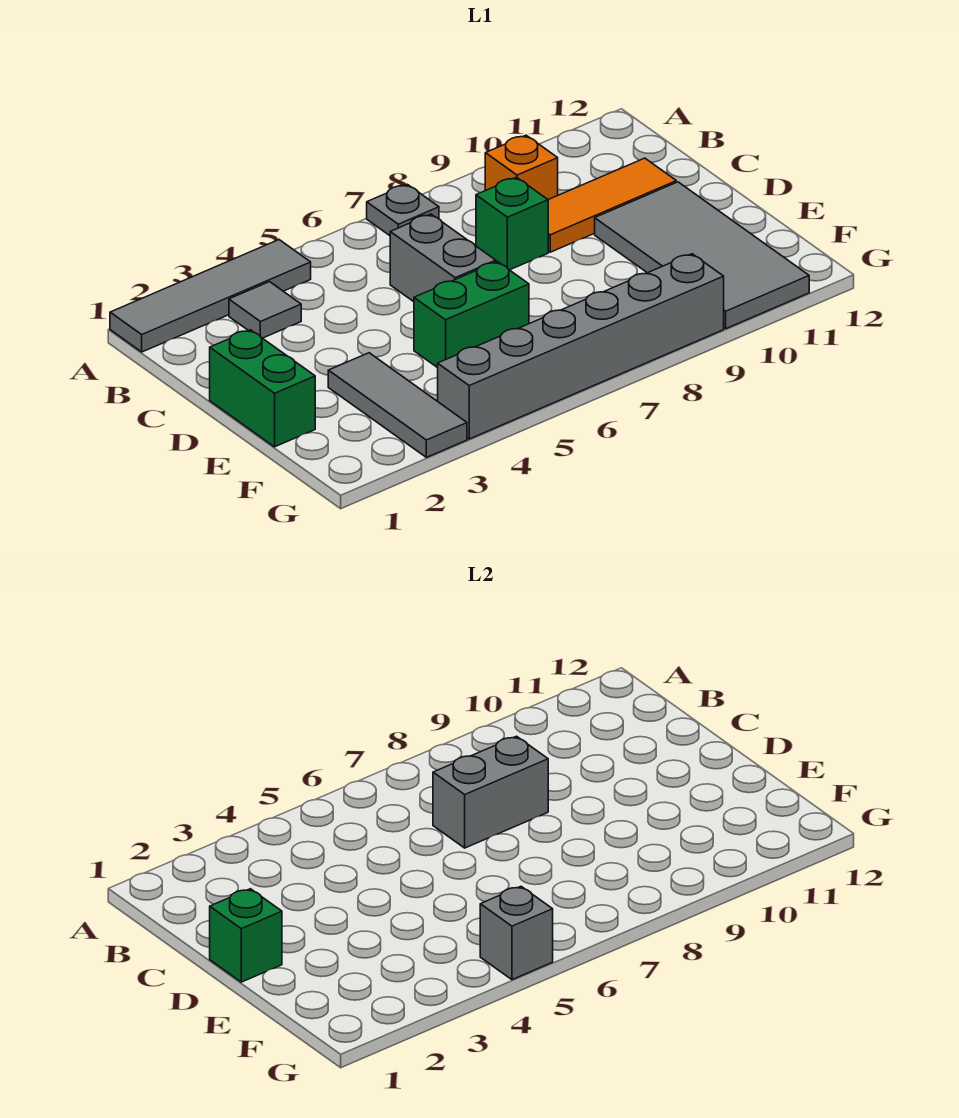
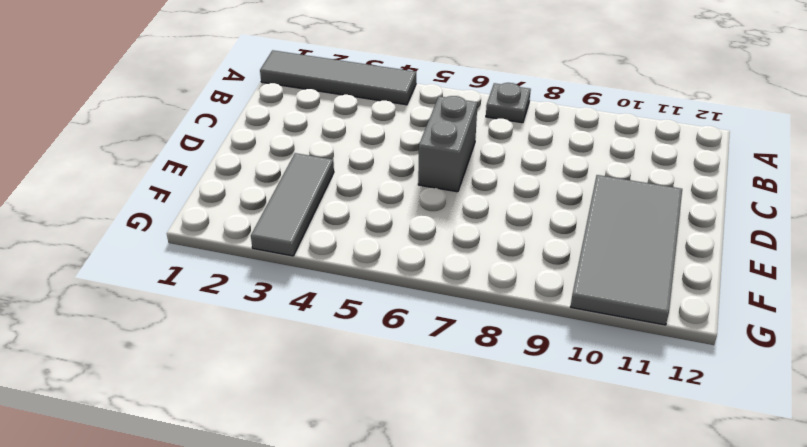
none -> grey tile B3 level 1
none -> orange brick B9 level 1
none -> green brick C8 level 1

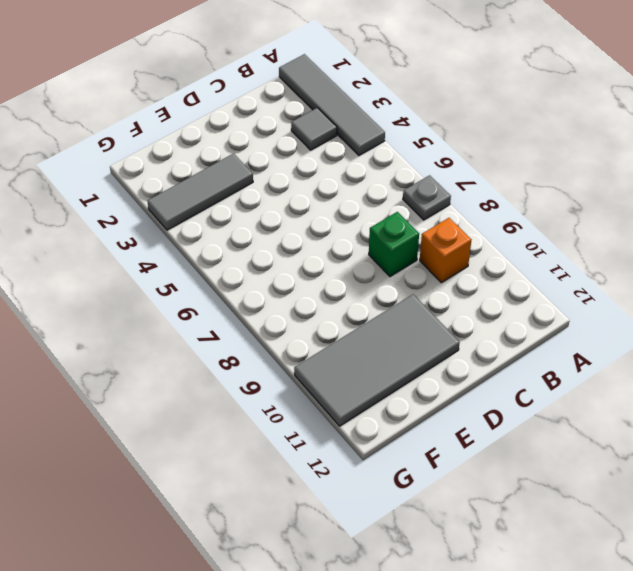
none -> grey brick C6:D6 level 1
none -> orange tile C9:C11 level 1
none -> green brick D1:E1 level 1

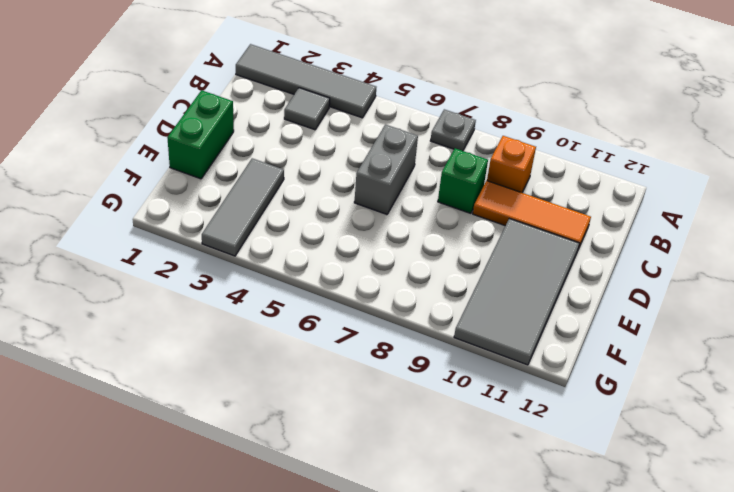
none -> green brick E5:E6 level 1
none -> grey brick G4:G9 level 1
none -> grey brick C7:C8 level 2

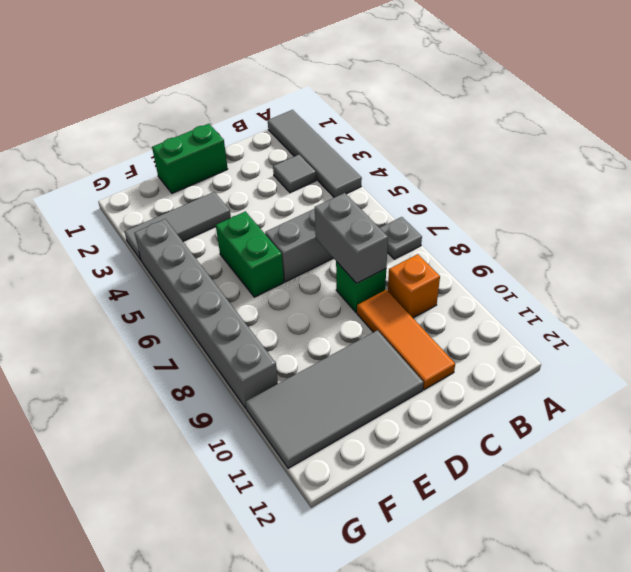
none -> green brick D1 level 2
none -> grey brick G5 level 2

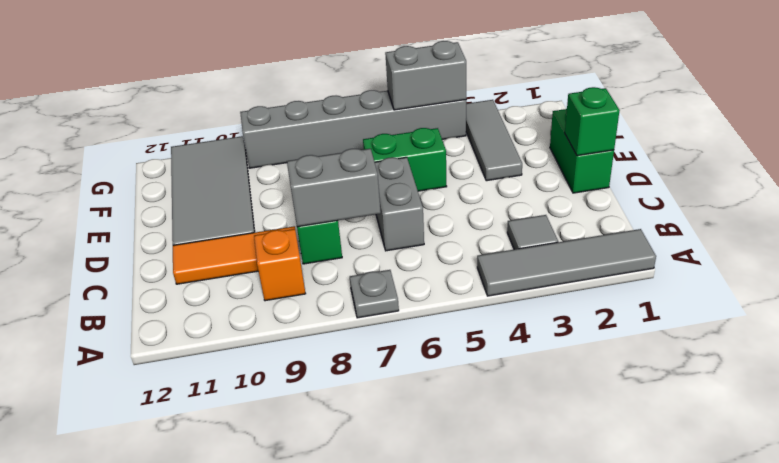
grey brick G4:G5 level 2 -> grey brick G5 level 2

